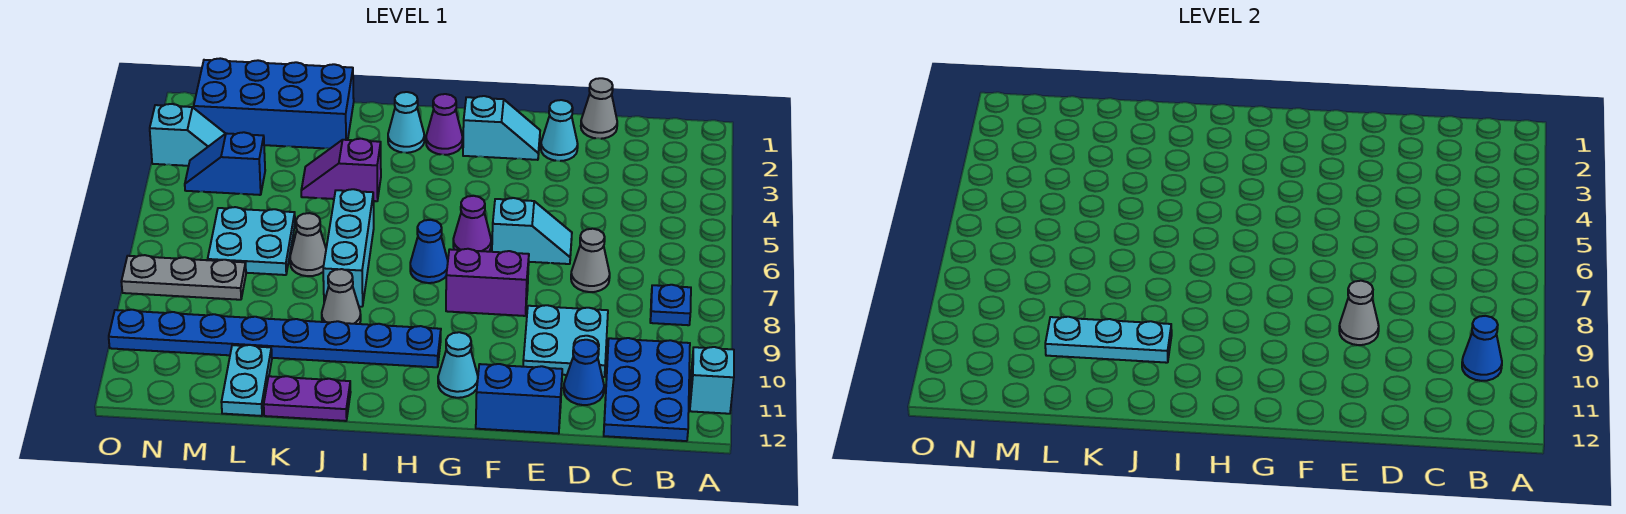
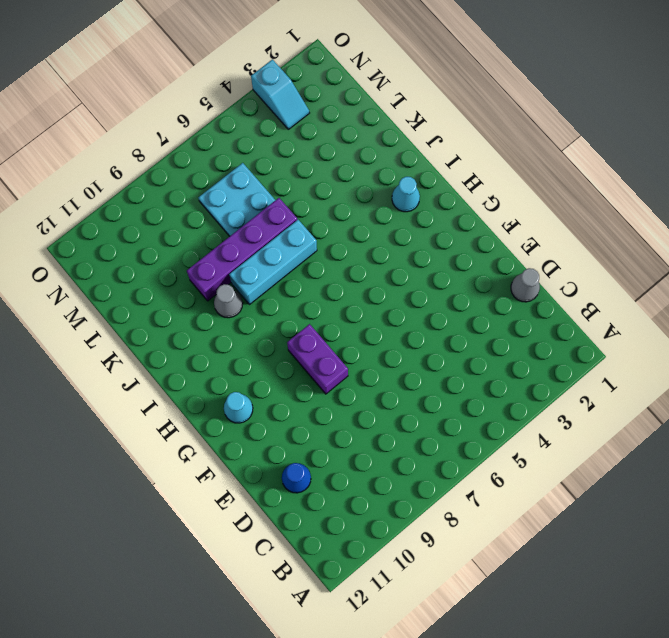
purple brick K6:K9 level 1 -> grey cone K7 level 1
none -> cyan brick A11 level 1
none -> blue plate B8 level 1
none -> blue plate B10:C12 level 1
none -> grey cone D7 level 1

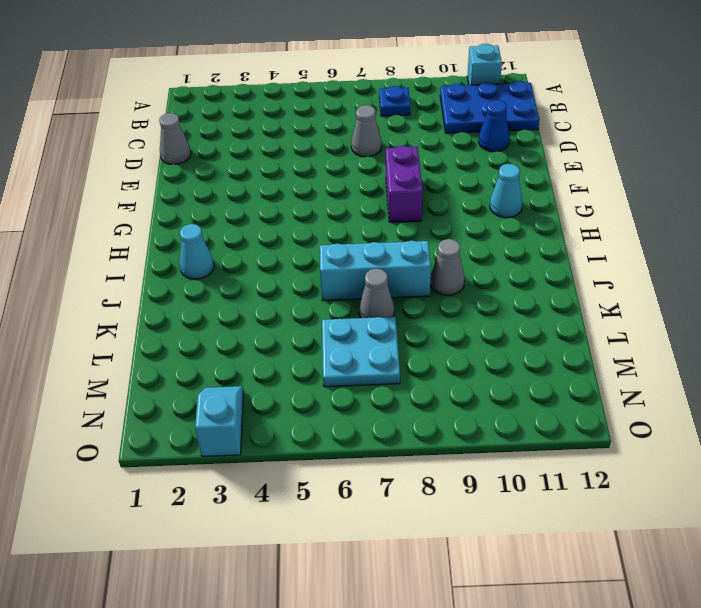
none -> cyan plate D9:E10 level 1
none -> cyan cone E2 level 1
none -> cyan slope E6:F6 level 1 top F
none -> blue brick E12:F12 level 1

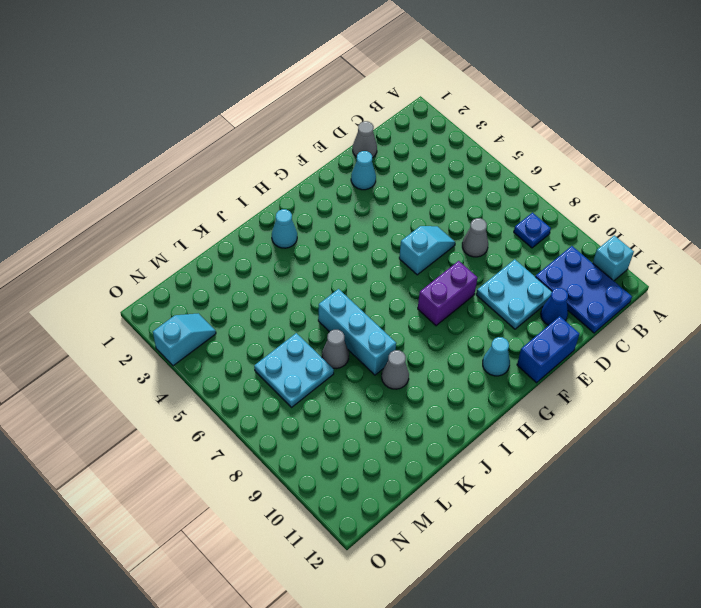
none -> cyan slope F2:G2 level 1 top G
none -> purple cone G6 level 1
none -> purple cone H2 level 1
none -> blue cone H7 level 1

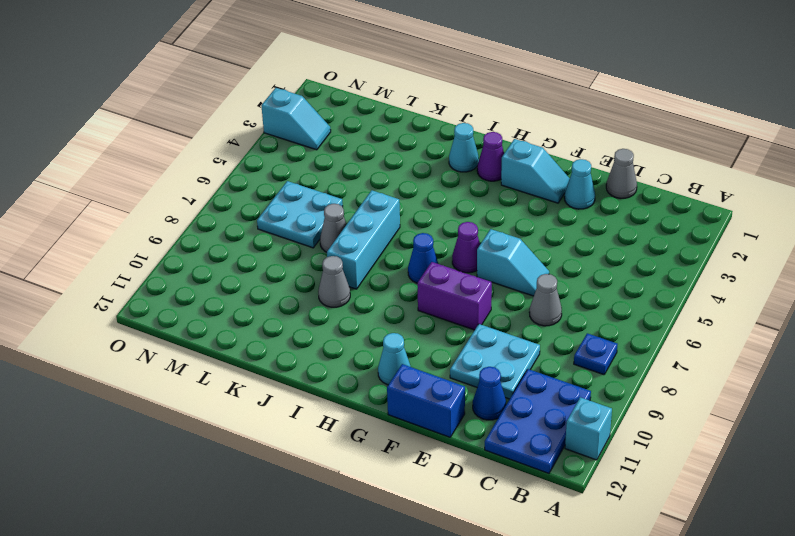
none -> blue plate H10:O10 level 1
none -> purple slope J4:K4 level 1 top J
none -> purple plate J12:K12 level 1
none -> blue brick K1:N2 level 1

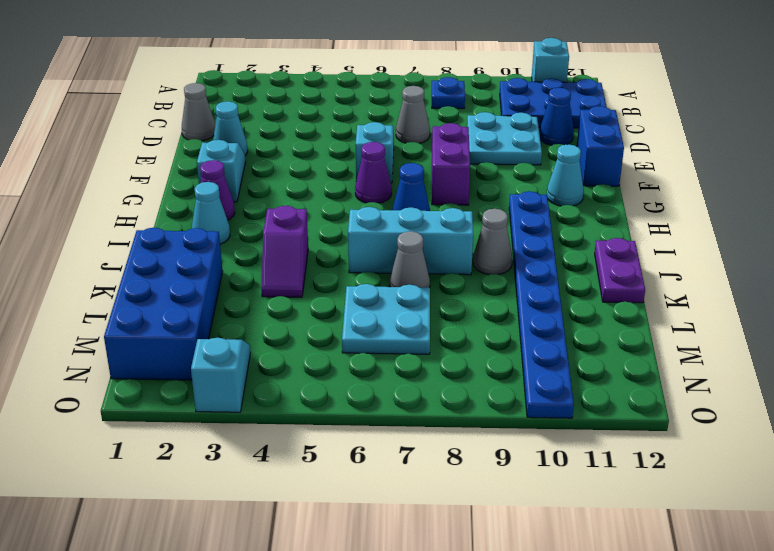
none -> cyan plate L11:L12 level 1
none -> blue slope M4:N4 level 1 top M
none -> grey plate M8:O8 level 1
none -> blue cone B10 level 2

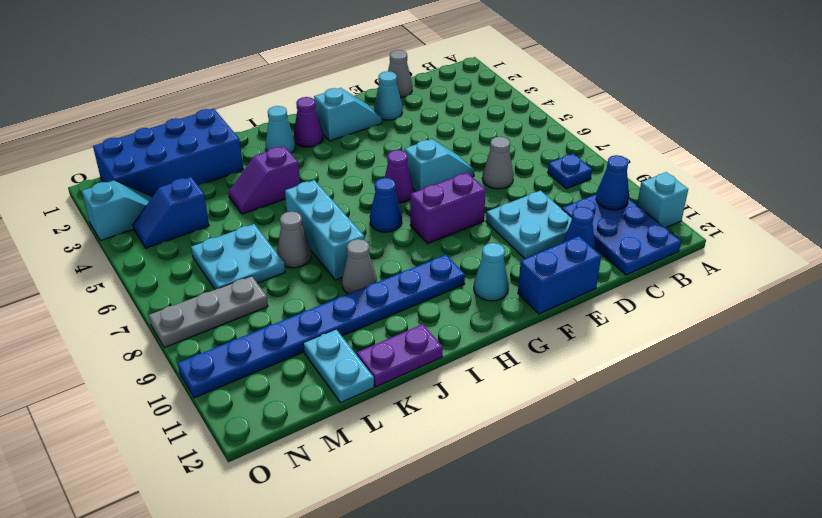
none -> grey cone E9 level 2
none -> cyan plate J10:L10 level 2

